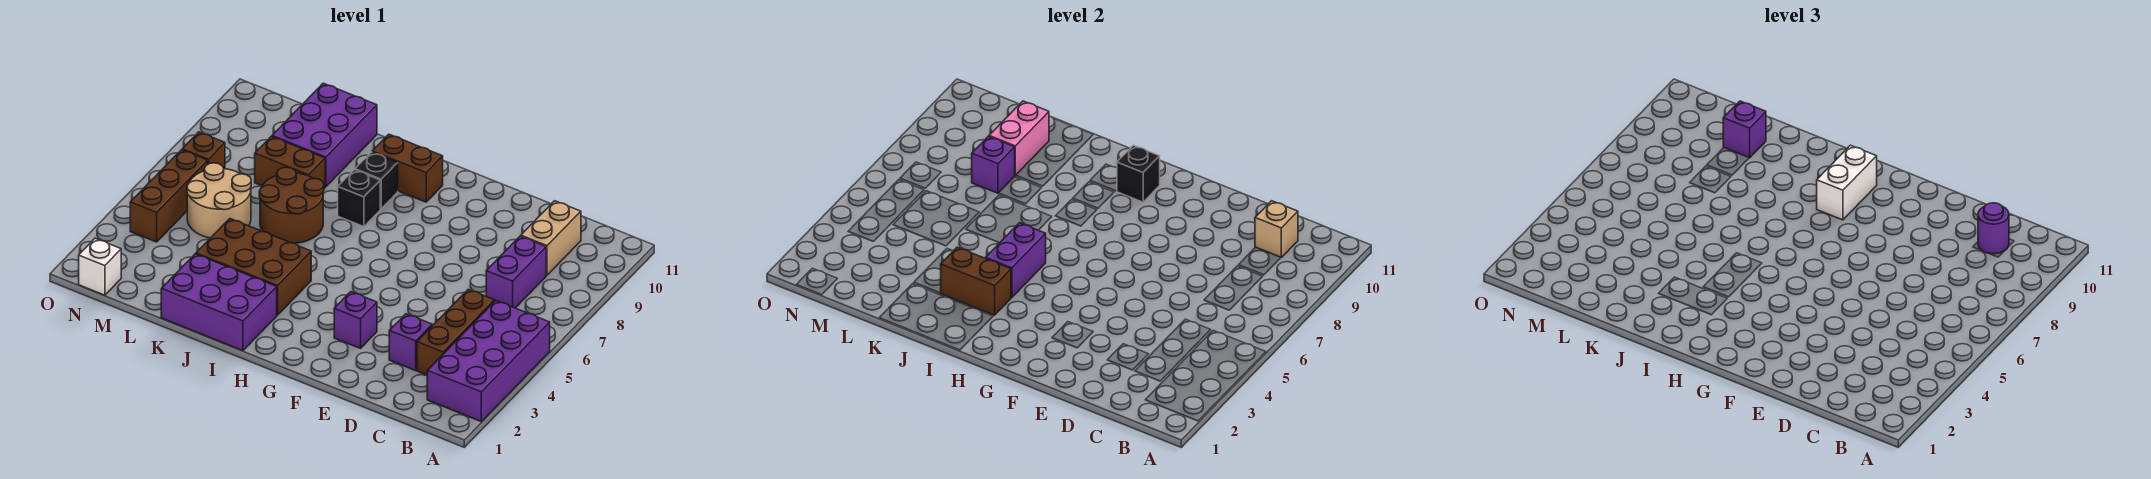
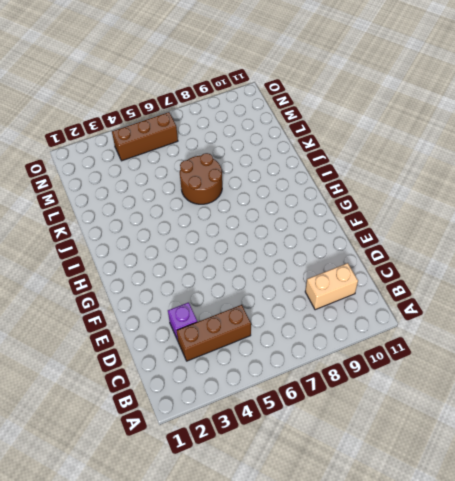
none -> purple brick A2:B5 level 1
none -> purple brick C7:C8 level 1
none -> purple brick F3 level 1

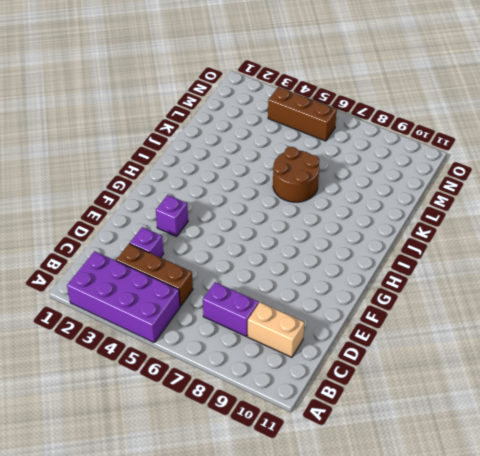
none -> brown brick H10:I10 level 1
none -> purple brick I1:K2 level 1
none -> brown brick I3:K4 level 1

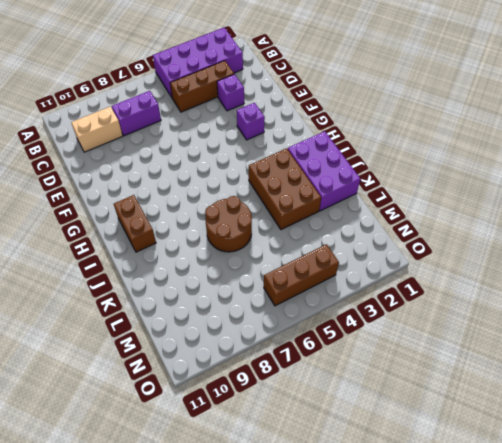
none -> black brick I8 level 1
none -> black brick I9 level 1
none -> brown brick K8:L8 level 1

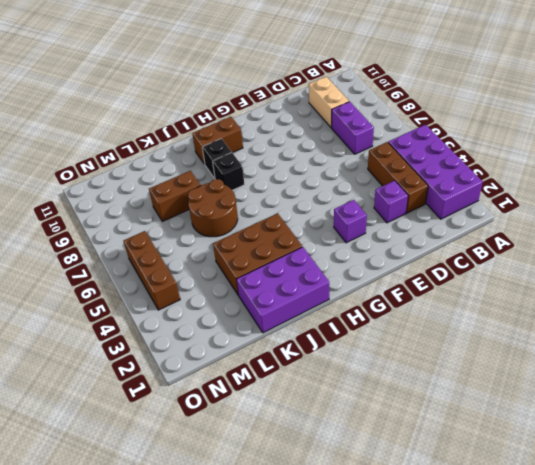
none -> purple brick K9:L11 level 1
none -> tan round brick L5:M6 level 1
none -> white brick N1 level 1

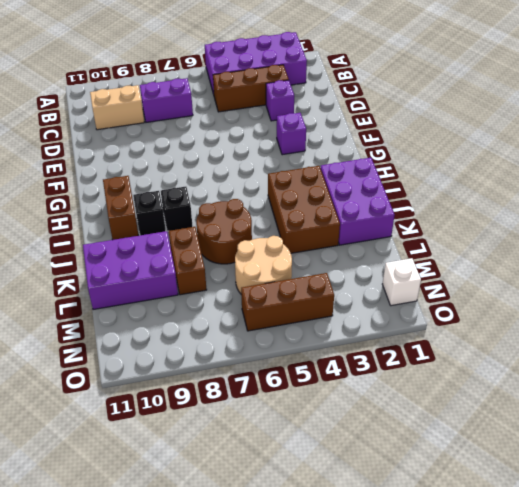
none -> brown brick N7 level 1
none -> tan brick C10 level 2
none -> black brick H10 level 2

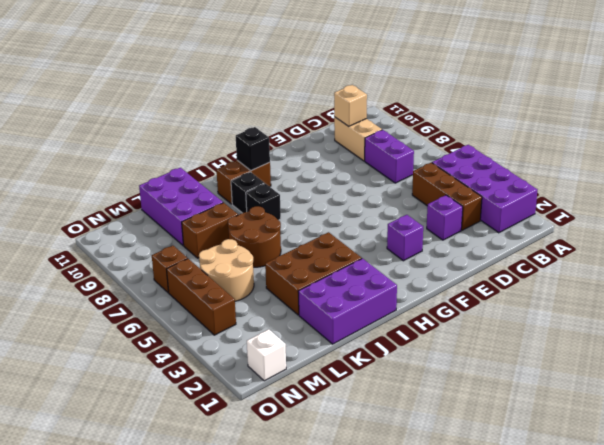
none -> brown brick I3:J3 level 2
none -> purple brick I4:I5 level 2
none -> purple brick L8 level 2

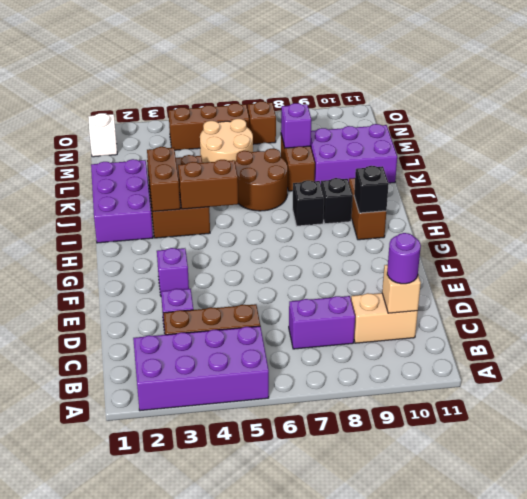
brown brick I4:I5 level 2 -> purple brick I4:I5 level 2
none -> pink brick L9:L10 level 2
none -> white brick H9:H10 level 3
none -> purple brick L10 level 3

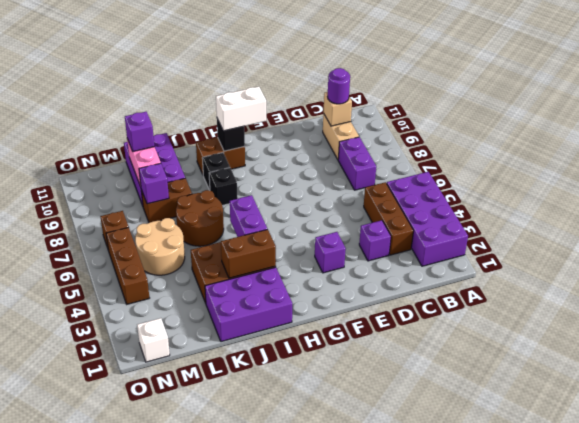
white brick G10:H10 level 3 -> white brick H9:H10 level 3

